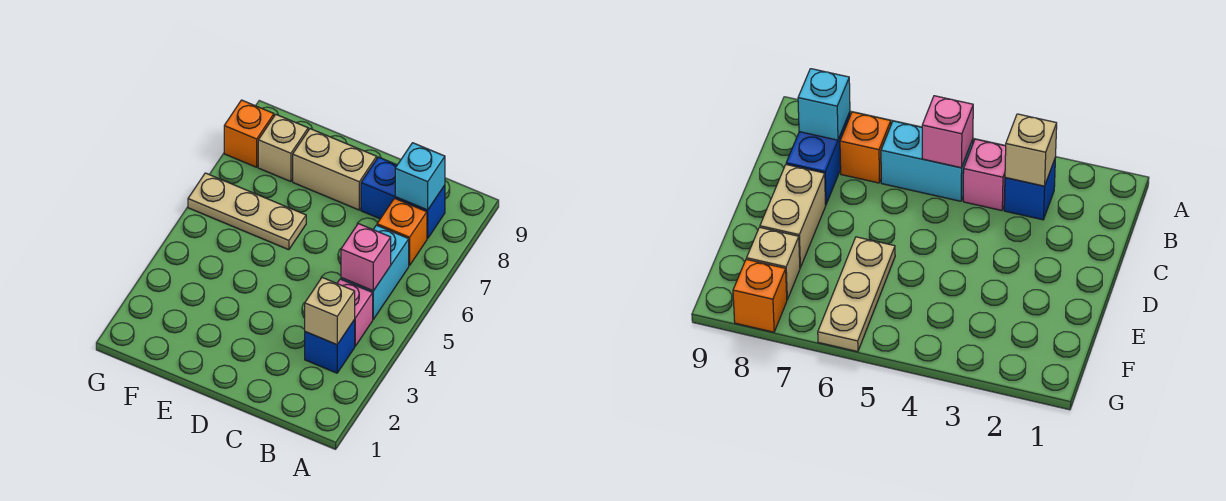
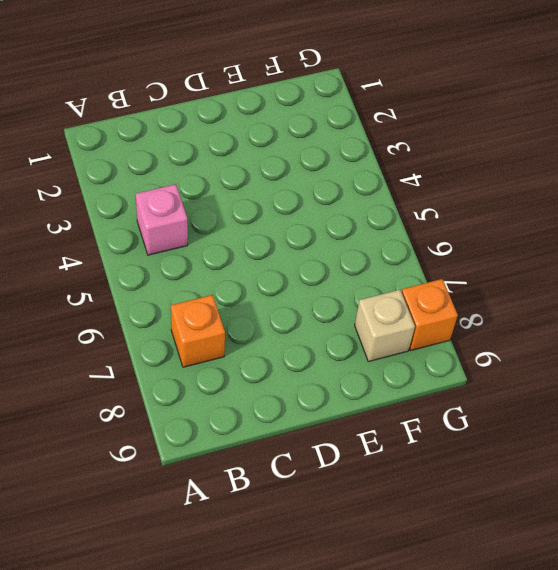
none -> blue brick B3 level 1
none -> cyan brick B5:B6 level 1
none -> blue brick B8:C8 level 1

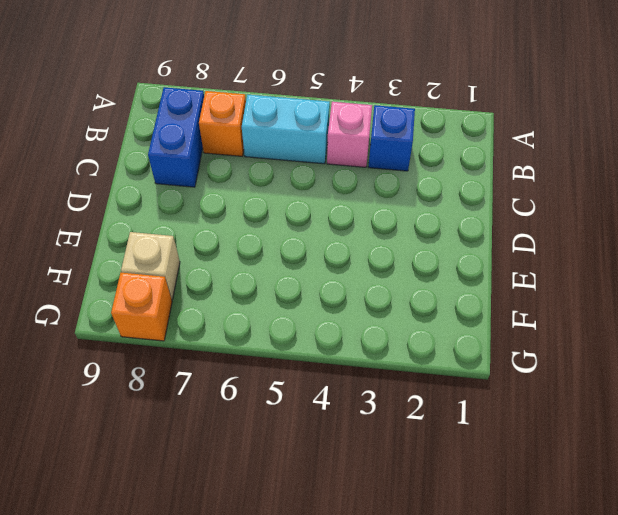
none -> tan brick D8:E8 level 1
none -> tan plate E6:G6 level 1
none -> tan brick B3 level 2

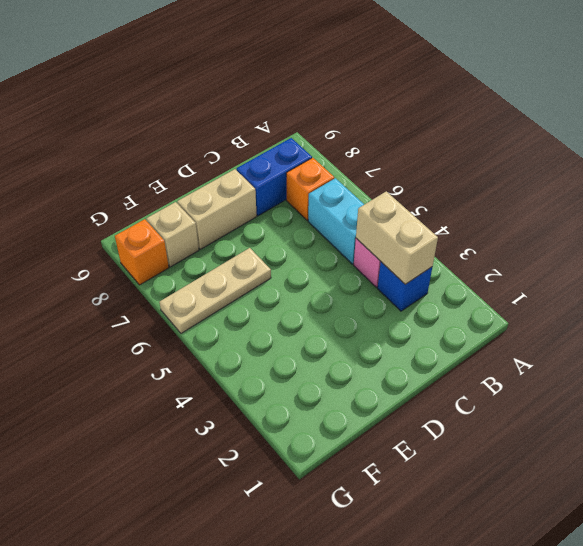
tan brick B3:B4 level 2 -> tan brick B3 level 2
none -> pink brick B5 level 2
none -> cyan brick B8 level 2

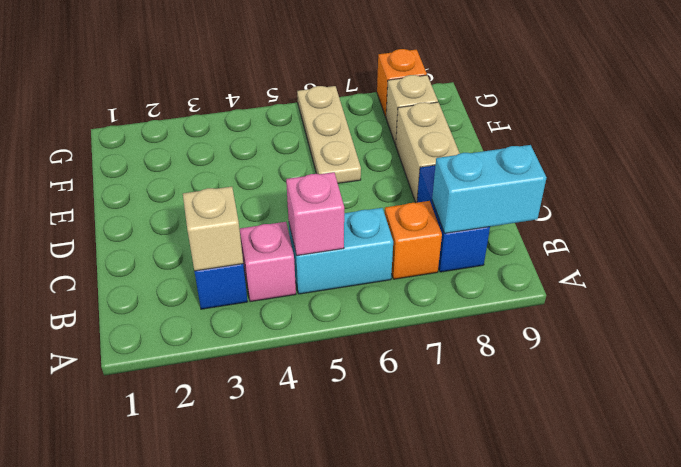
cyan brick B8:B9 level 2 -> cyan brick B8 level 2

